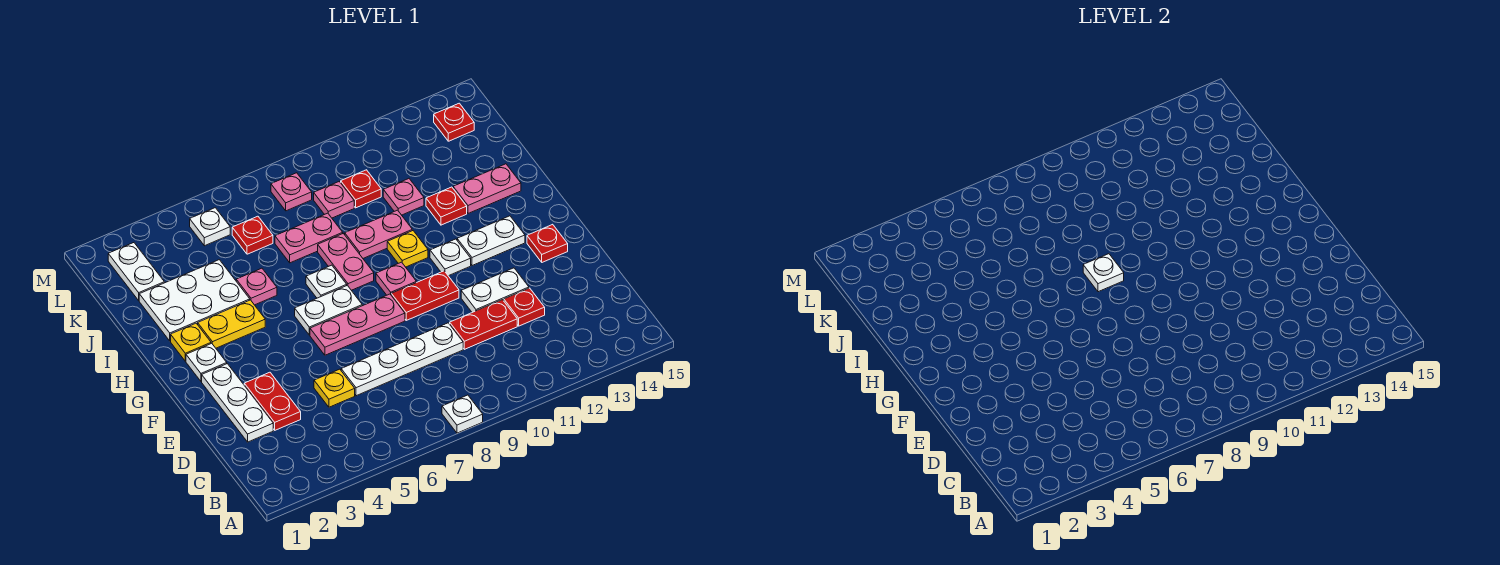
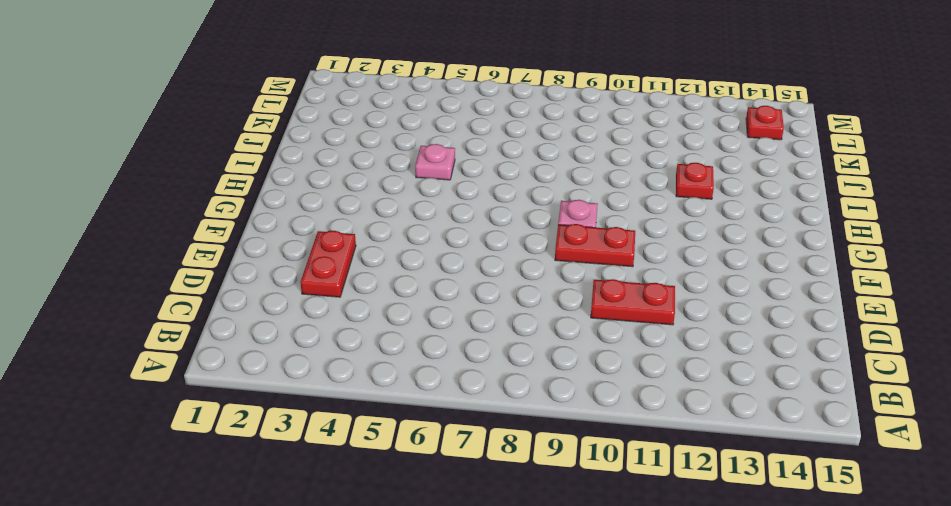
none -> white plate A8 level 1
none -> white plate D2:F2 level 1
none -> yellow plate D5 level 1
none -> white plate D6:D9 level 1

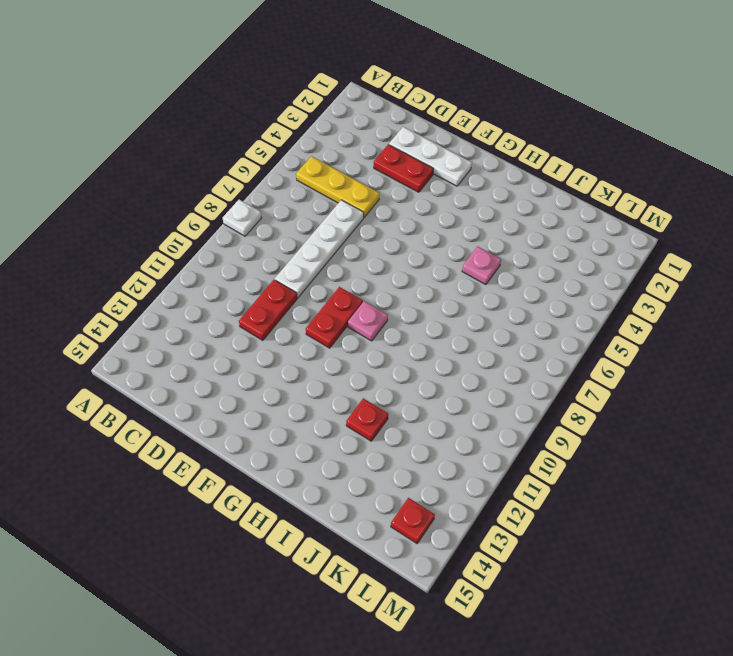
yellow plate B5:D5 level 1 -> yellow plate D5 level 1
none -> red plate D12 level 1
none -> white plate E11:E12 level 1
none -> pink plate F6:F8 level 1
none -> red plate F14 level 1

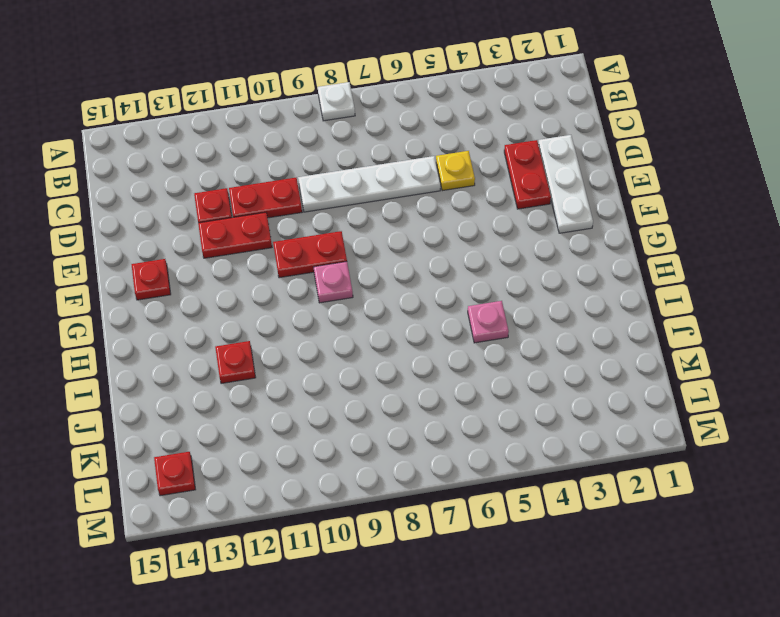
red plate E11:E12 level 1 -> white plate E11:E12 level 1
none -> pink plate F6:F8 level 1
none -> white plate G2 level 1
none -> white plate G6:G7 level 1
none -> white plate G11 level 1

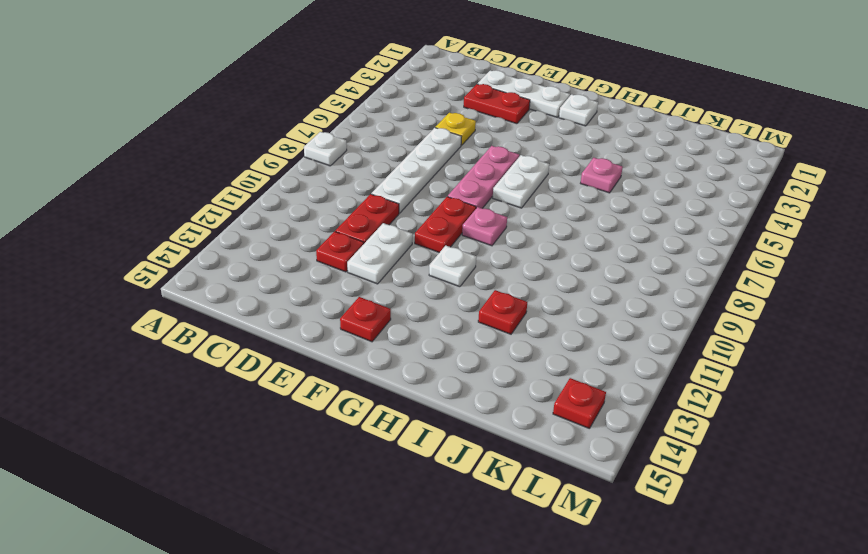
none -> white plate G12:G13 level 1
none -> yellow plate H2 level 1
none -> yellow plate H3:H4 level 1
none -> white plate H7 level 1

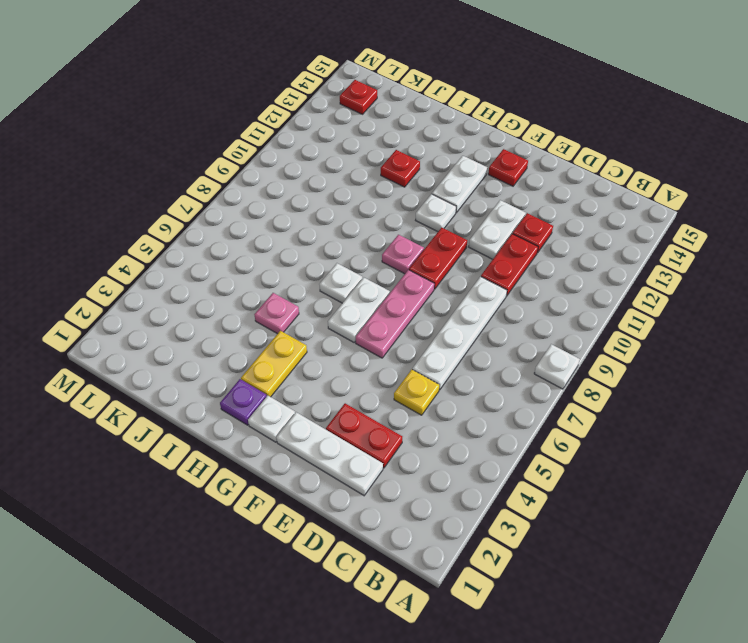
purple plate H2 level 1 -> yellow plate H2 level 1
none -> pink plate H8:I8 level 1
none -> yellow plate H10 level 1
none -> white plate I2:J4 level 1
none -> pink plate I9:I10 level 1

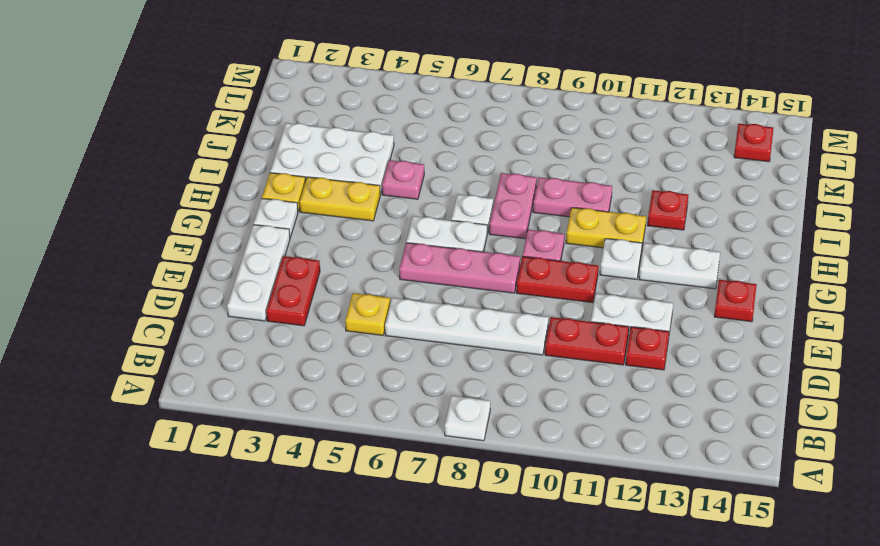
yellow plate H10:H11 level 1 -> yellow plate H10 level 1
none -> pink plate I13:I14 level 1
none -> pink plate J7:J8 level 1
none -> pink plate J11 level 1
none -> white plate K2:L2 level 1

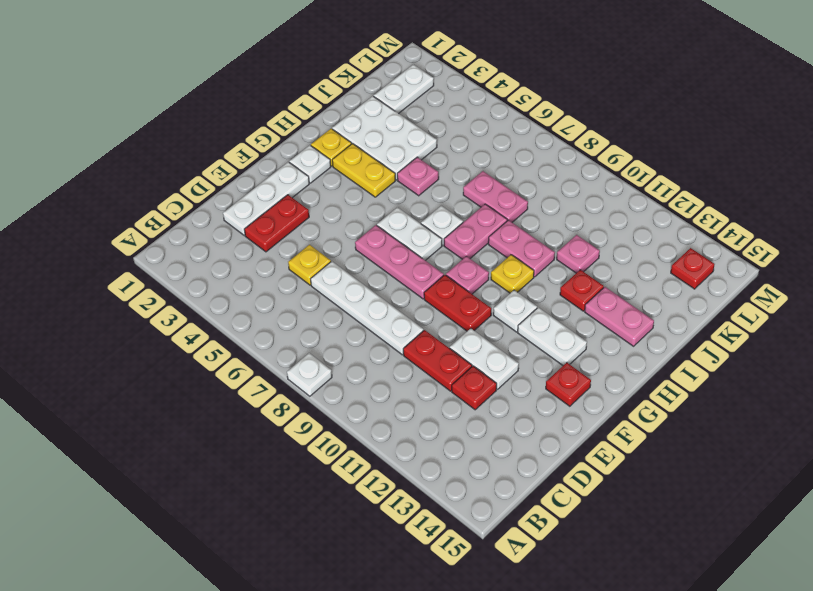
none -> red plate K6 level 1
none -> pink plate K9 level 1
none -> red plate K10 level 1
none -> white plate L5 level 1

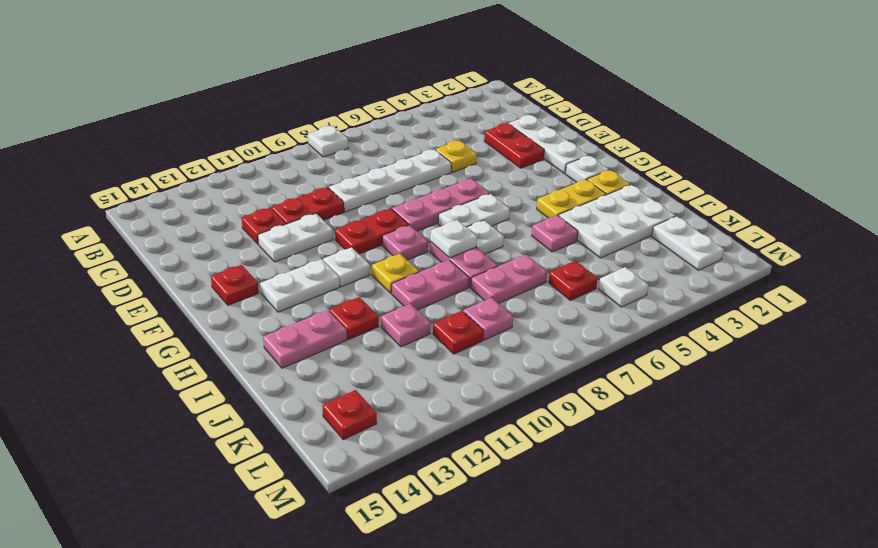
none -> pink plate L8 level 1

